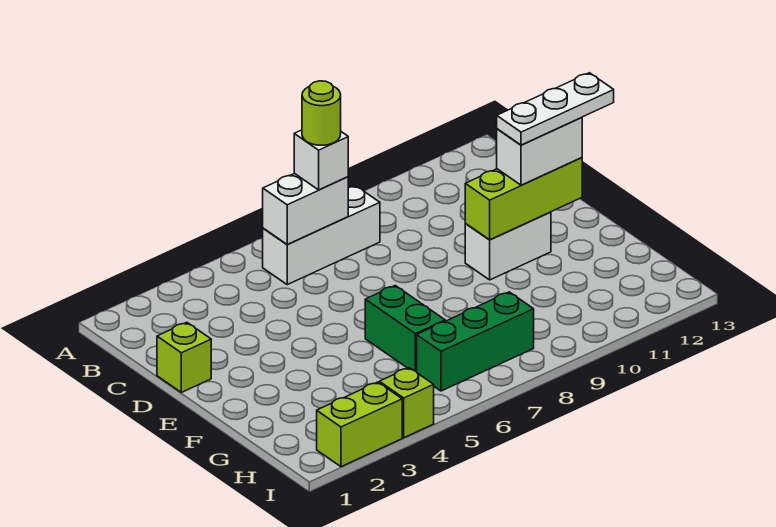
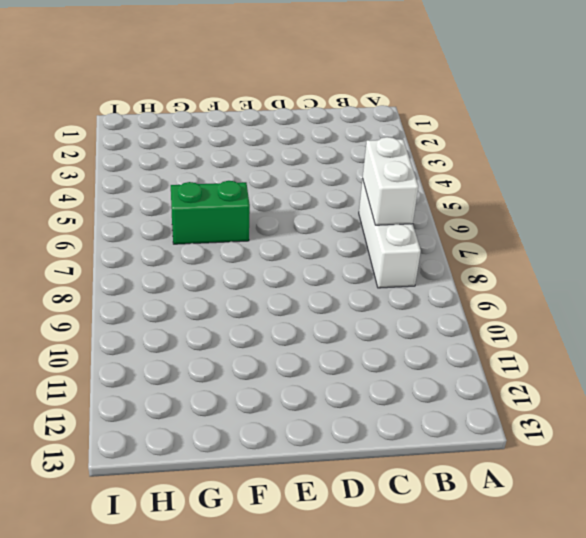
none -> lime brick D1 level 1
none -> white brick E10:E11 level 1
none -> green brick H6:H8 level 1

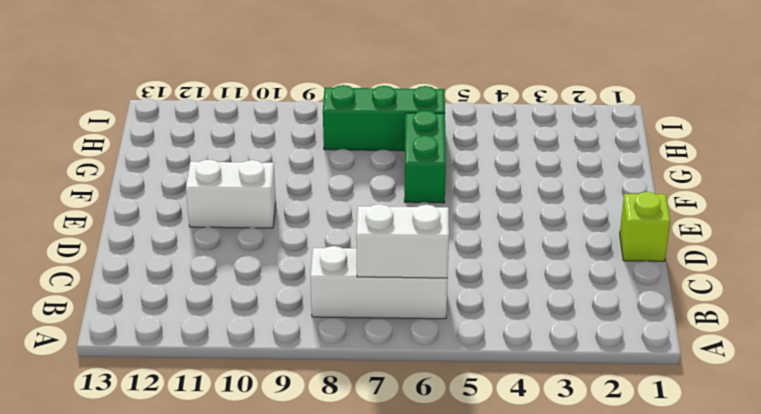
none -> lime brick I2:I3 level 1
none -> lime brick I4 level 1
none -> lime brick E10:E12 level 2

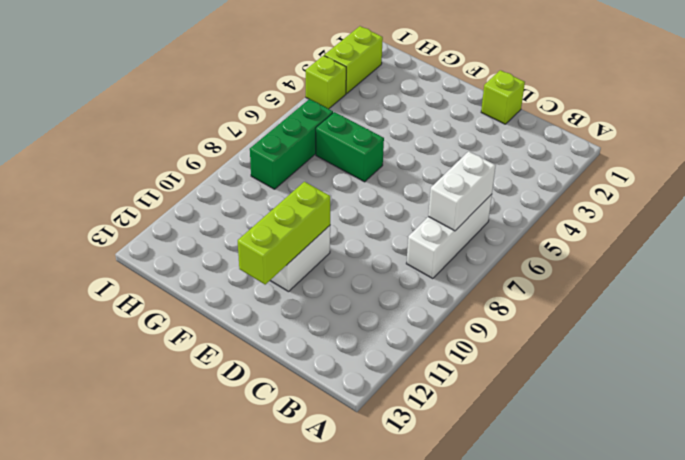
none -> white brick B7 level 3
none -> white brick E11:E12 level 3
none -> lime round brick B7 level 4

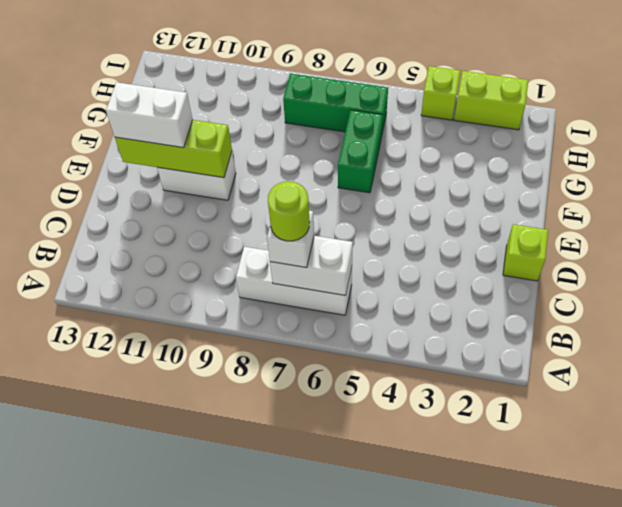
none -> white plate E11:E13 level 4

